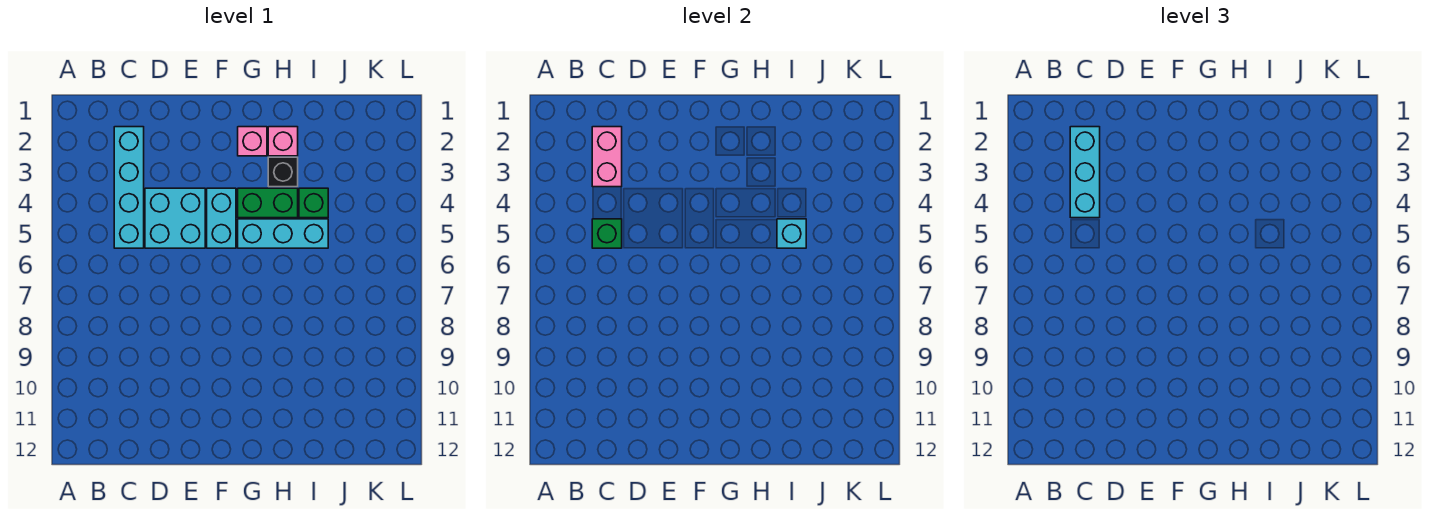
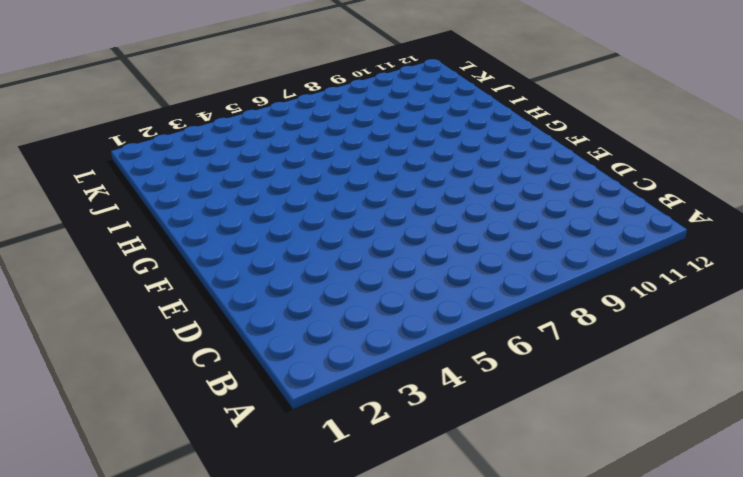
none -> cyan brick C2:C5 level 1
none -> cyan brick D4:E5 level 1
none -> cyan brick F4:F5 level 1

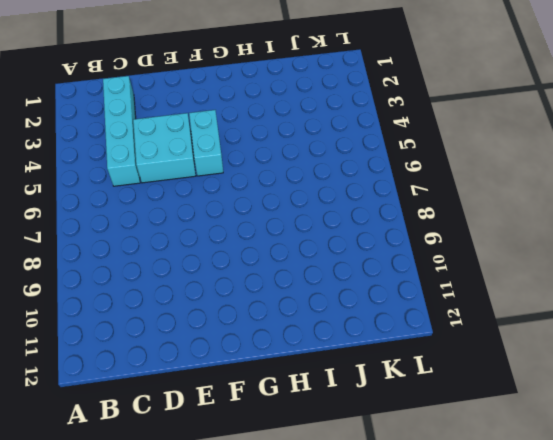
none -> pink brick G2 level 1
none -> green brick G4:H4 level 1
none -> cyan brick G5:I5 level 1

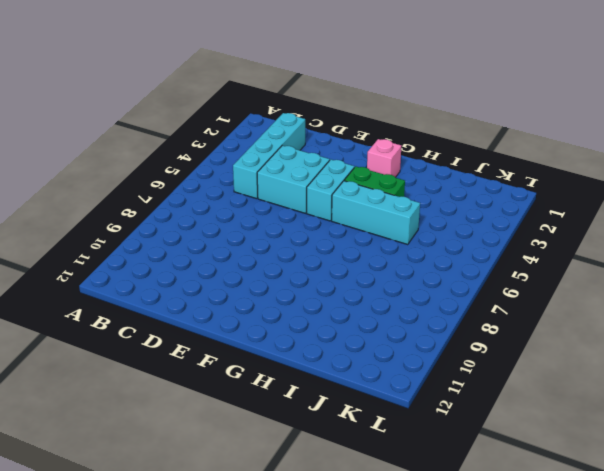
none -> pink brick H2 level 1
none -> black brick H3 level 1
none -> green brick I4 level 1

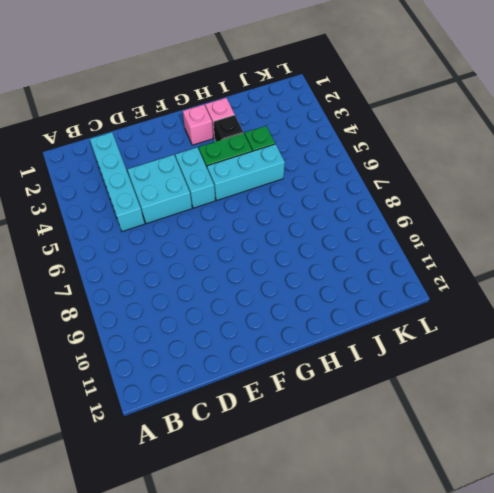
none -> pink brick C2:C3 level 2
none -> green brick C5 level 2
none -> cyan brick I5 level 2

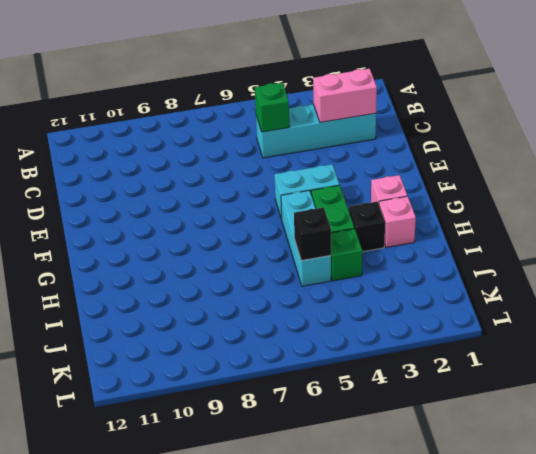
black brick I5 level 2 -> cyan brick I5 level 2
none -> cyan brick D4:E5 level 1
none -> cyan brick C2:C4 level 3

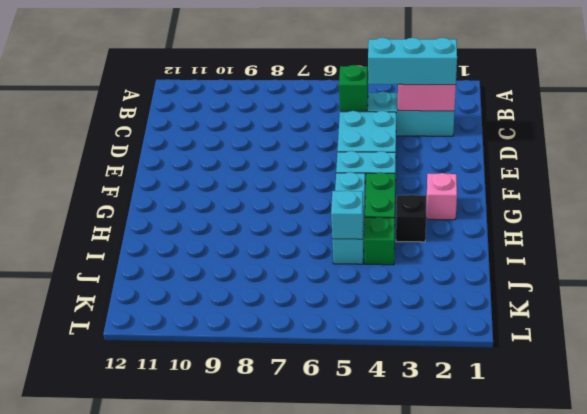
none -> pink brick H2 level 1

